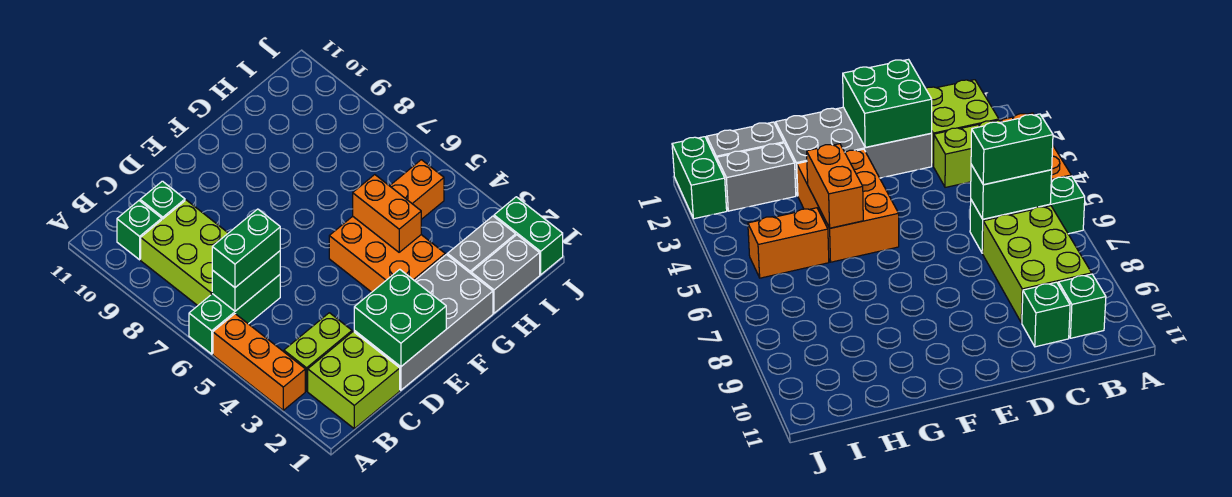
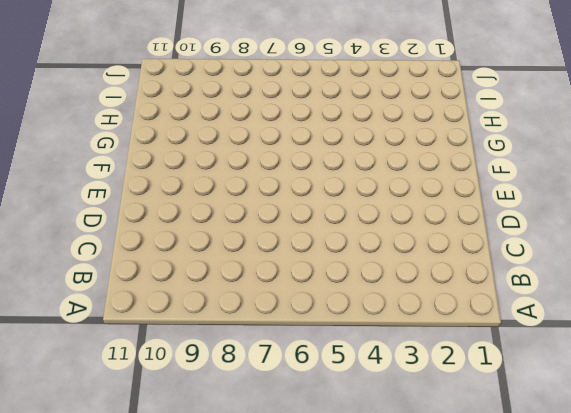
none -> orange brick A3:A5 level 1
none -> green brick A6:C6 level 1
none -> lime brick B1:C2 level 1

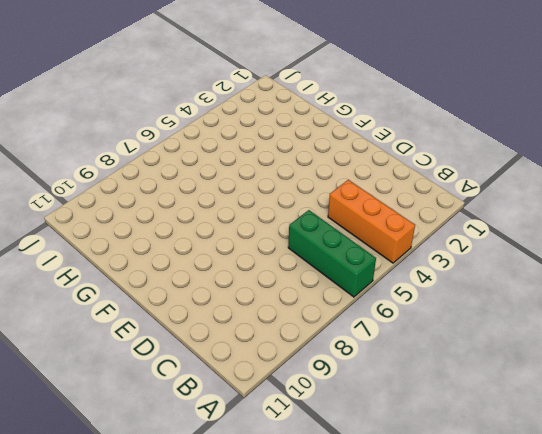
orange brick A4:C4 level 1 -> orange brick A3:A5 level 1
none -> lime brick B1:C2 level 1
none -> lime brick B3:C3 level 1
none -> lime brick B7:C9 level 1

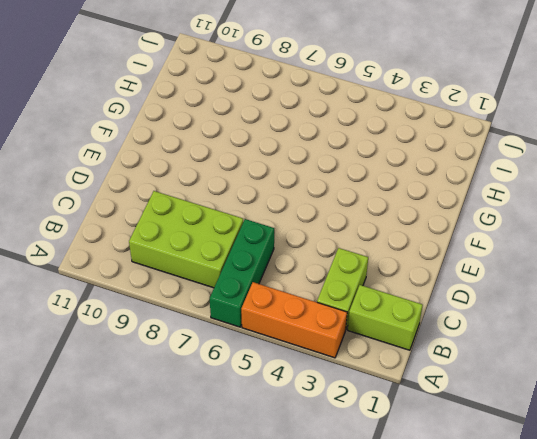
lime brick B1:B2 level 1 -> lime brick B1:C2 level 1
none -> green brick B10 level 1
none -> green brick C10 level 1
none -> grey brick D1:G2 level 1

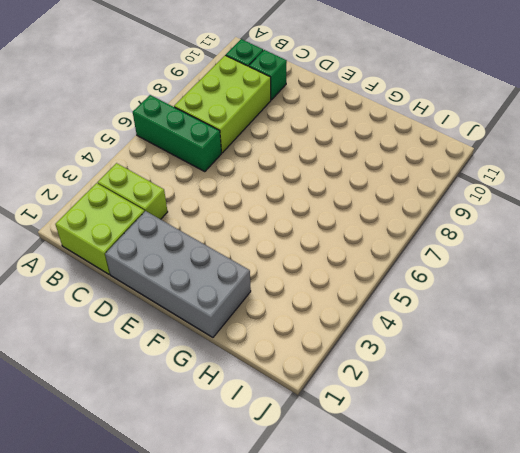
none -> orange brick A3:A5 level 1
none -> orange brick F3:G5 level 1
none -> grey brick H1:I1 level 1

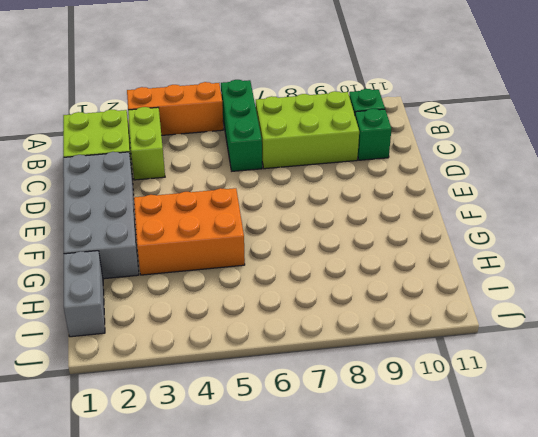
none -> grey brick H2:I2 level 1
none -> orange brick H5:I5 level 1
none -> green brick J1:J2 level 1

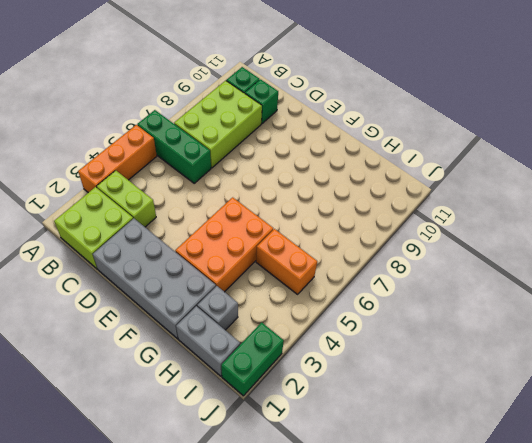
grey brick H2 level 1 -> grey brick H2:I2 level 1
none -> green brick B6:C6 level 2
none -> green brick D1:E2 level 2
none -> orange brick G4:G5 level 2

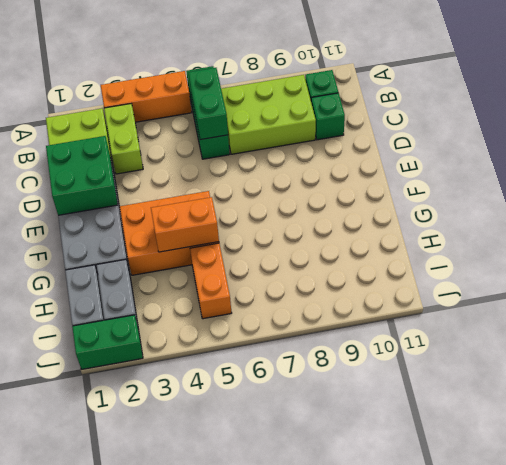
none -> green brick B6:C6 level 3

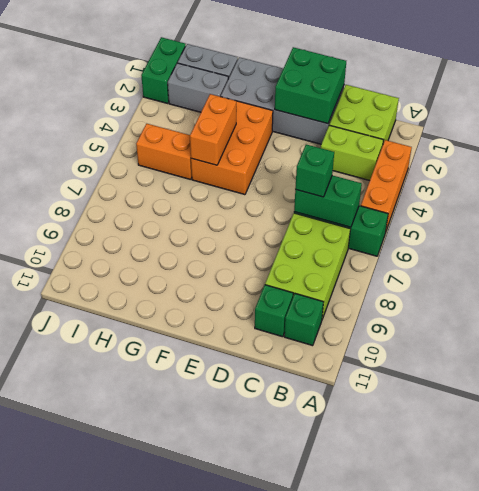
green brick C6 level 3 -> green brick B6:C6 level 3

